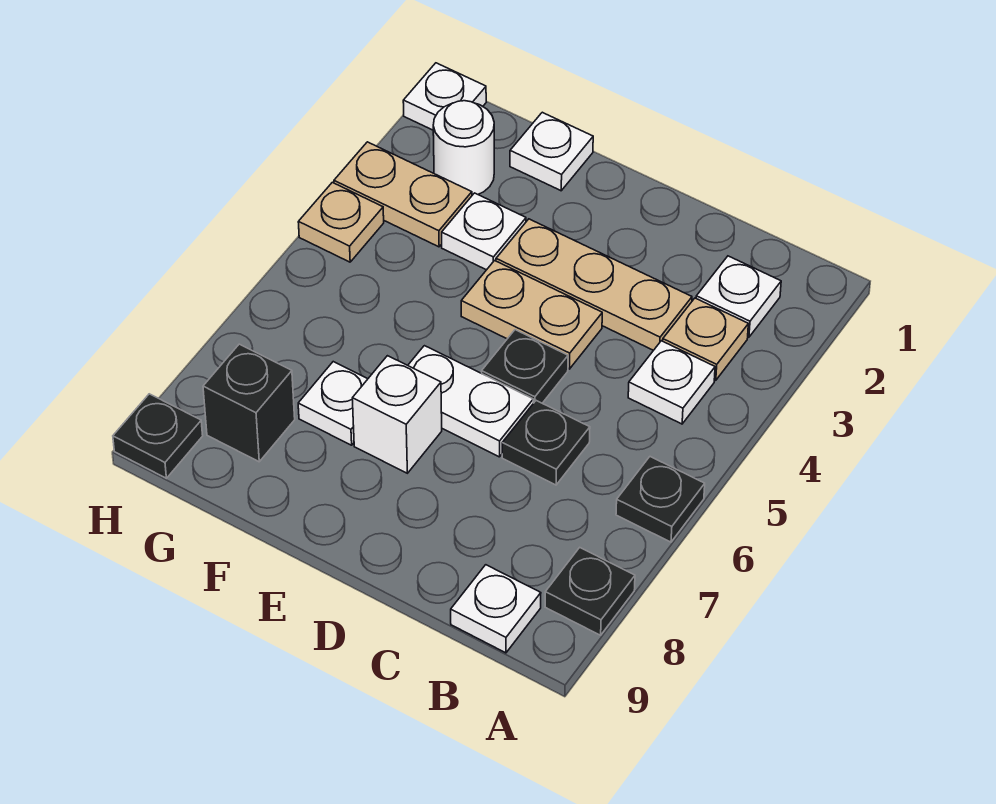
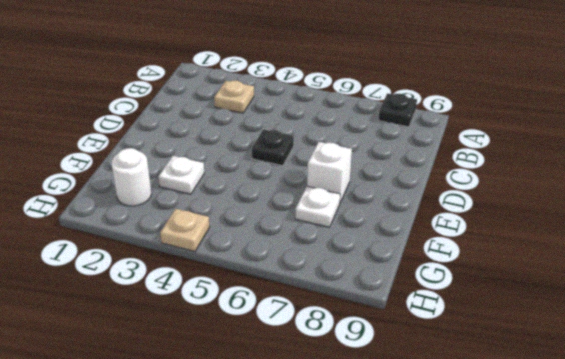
none -> black plate A6 level 1
none -> white plate B2 level 1
none -> white plate B4 level 1

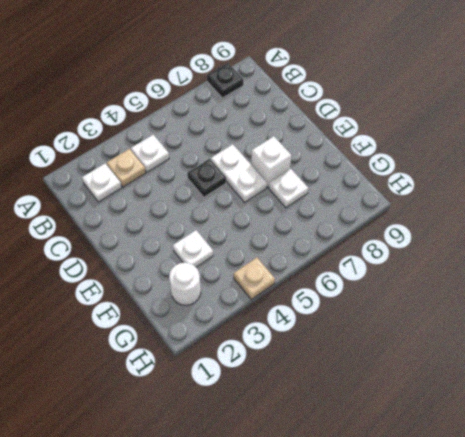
none -> black plate A6 level 1
none -> white plate B9 level 1
none -> tan plate C3:E3 level 1

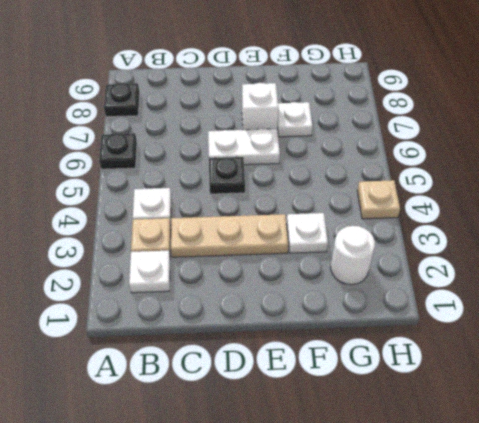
none -> white plate B9 level 1
none -> black plate C6 level 1
none -> tan plate D4:E4 level 1

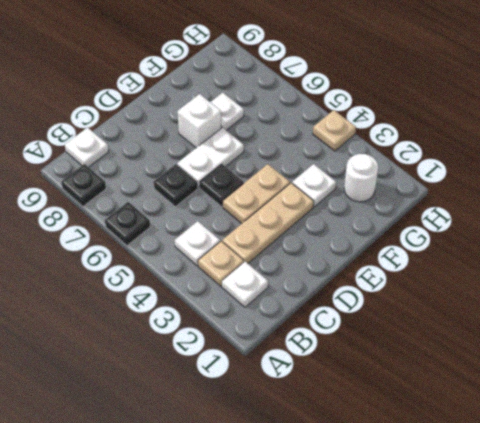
none -> white plate F1 level 1
none -> tan plate G3:H3 level 1
none -> black brick G8 level 1

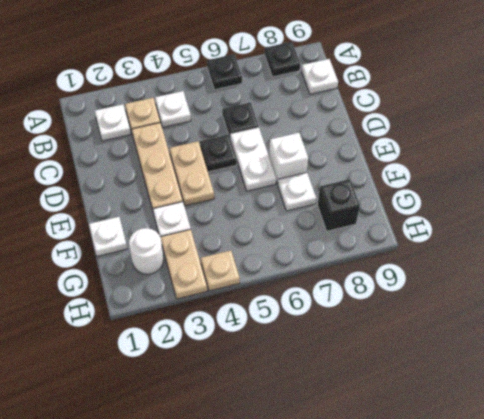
none -> white plate H1 level 1
none -> black plate H9 level 1

